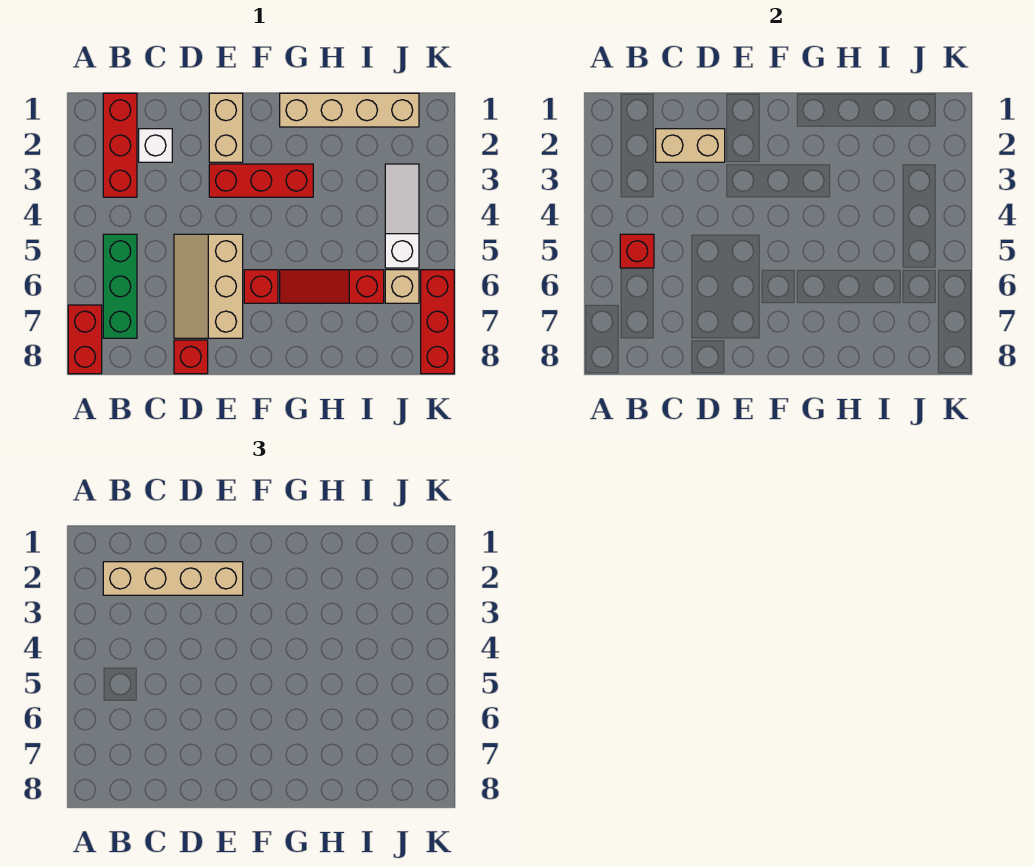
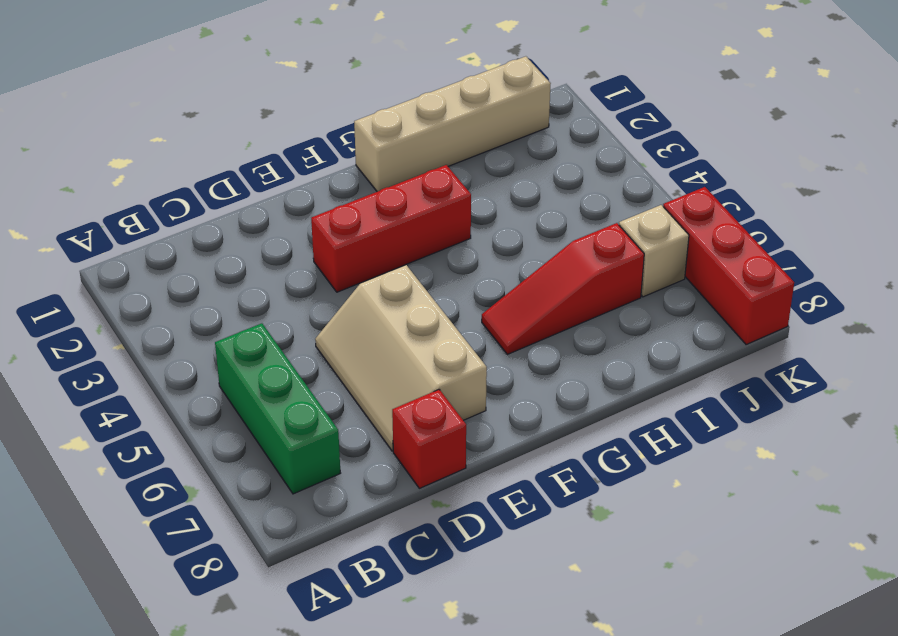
none -> red brick A7:A8 level 1
none -> red brick B1:B3 level 1
none -> white brick C2 level 1

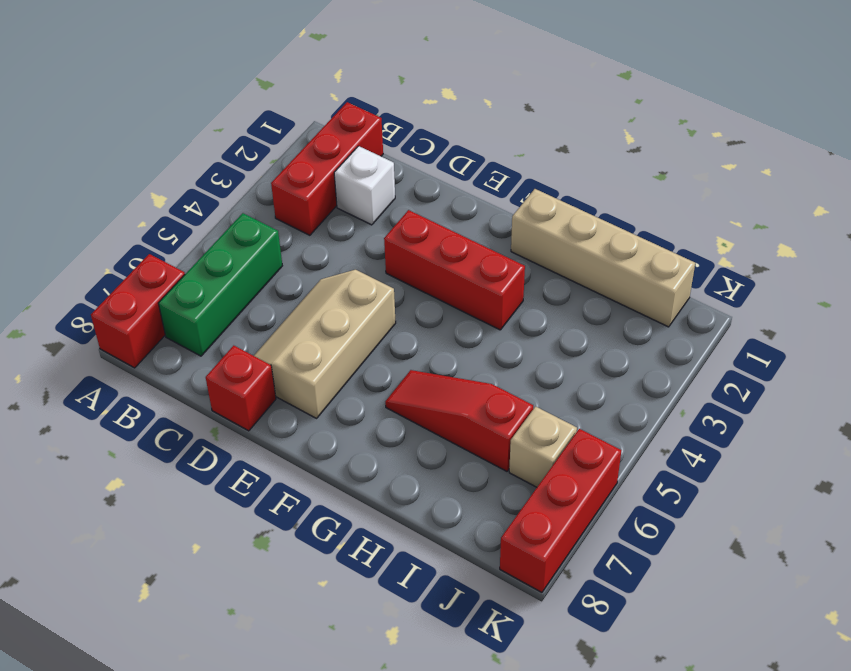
none -> tan brick E1:E2 level 1
none -> red brick F6 level 1
none -> white slope J3:J5 level 1 top 5

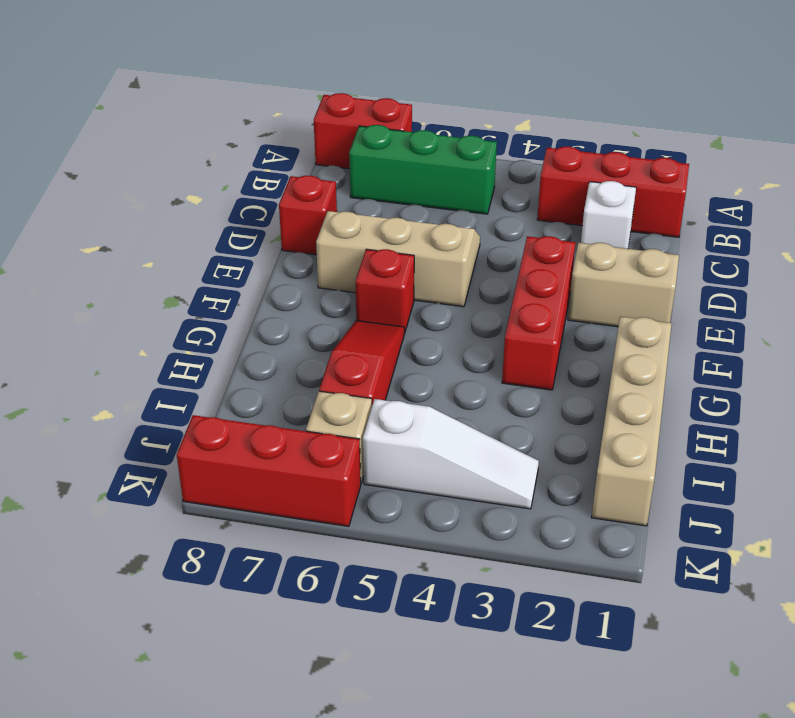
none -> red brick B5 level 2
none -> tan brick C2:D2 level 2
none -> tan brick B2:E2 level 3

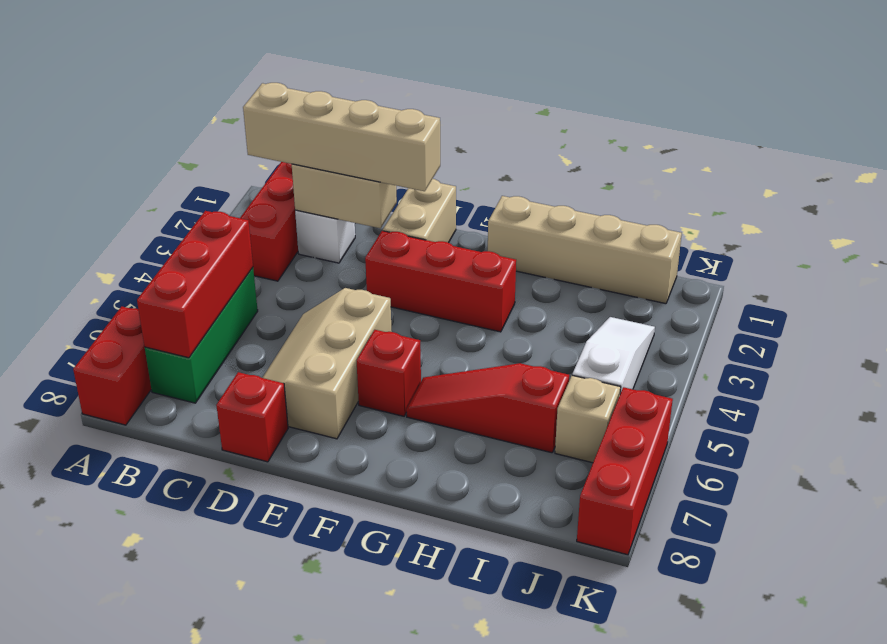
red brick B5:B7 level 2 -> red brick B5 level 2

